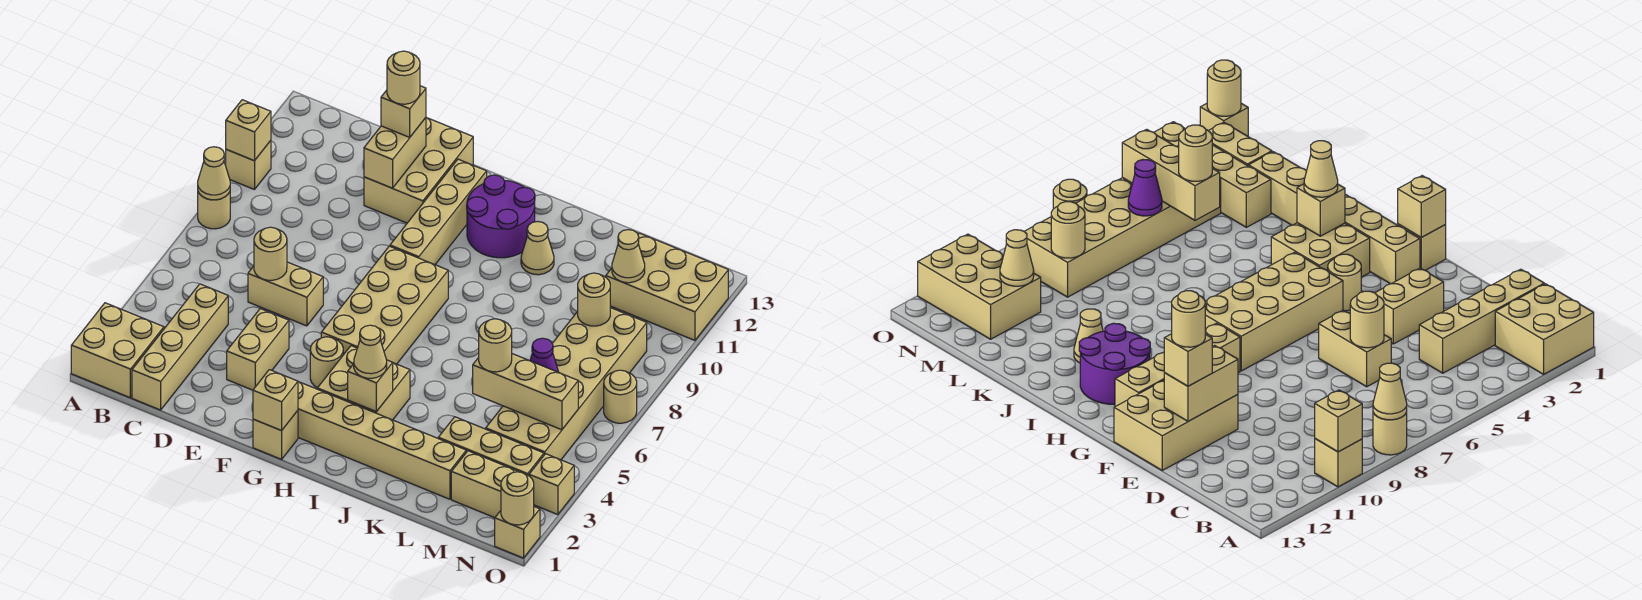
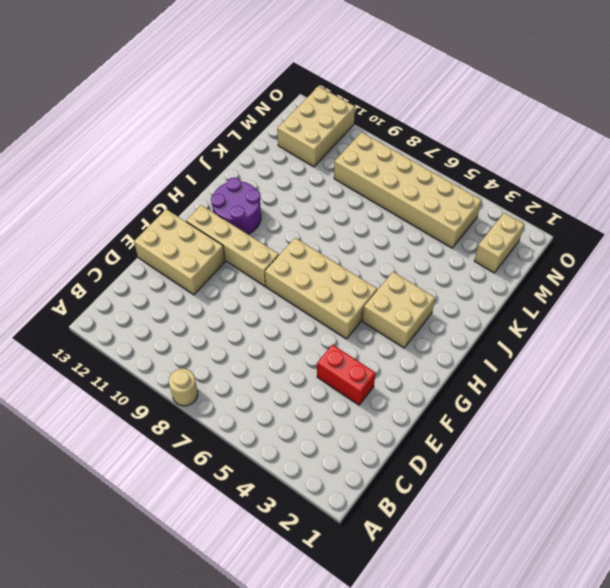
red brick E3:E4 level 1 -> tan brick E3:E4 level 1
none -> tan brick A1:B2 level 1
none -> tan brick A10 level 1
none -> tan brick C1:C4 level 1
none -> tan brick D6:E6 level 1

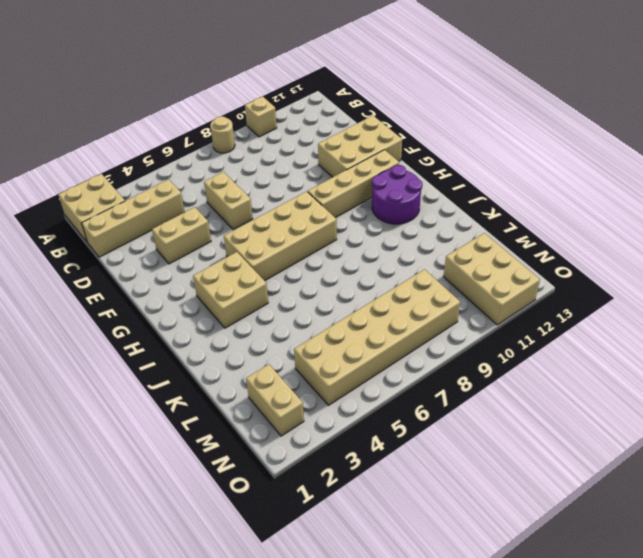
none -> tan brick G1 level 1
none -> tan brick G2:L2 level 1
none -> tan round brick G4 level 1
none -> tan cone J11 level 1

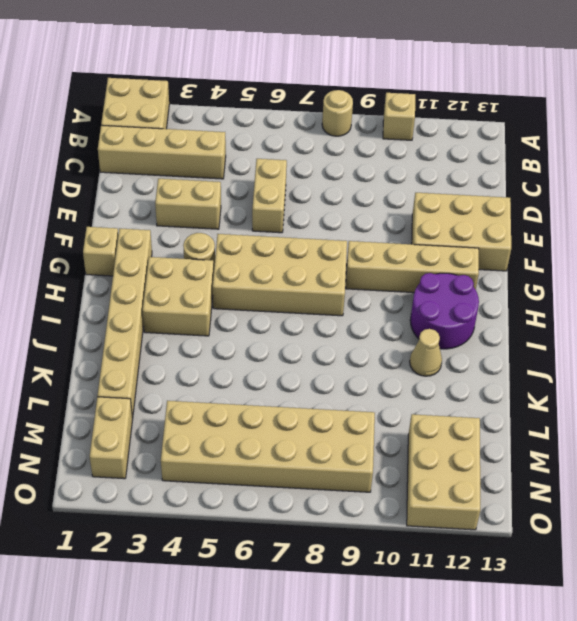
none -> tan brick L3:N3 level 1
none -> tan brick O1 level 1
none -> tan brick O3 level 1
none -> tan round brick O7 level 1

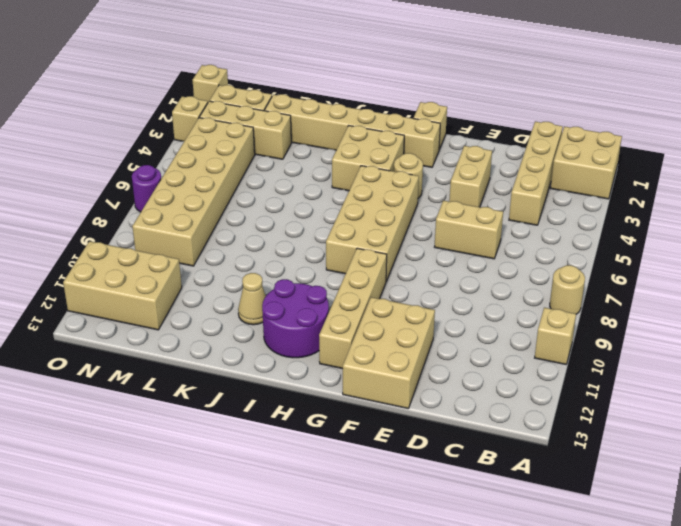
purple round brick O7 level 1 -> tan round brick O7 level 1
none -> tan cone A8 level 2
none -> tan brick A10 level 2
none -> tan round brick D6 level 2
none -> tan brick E11:E12 level 2

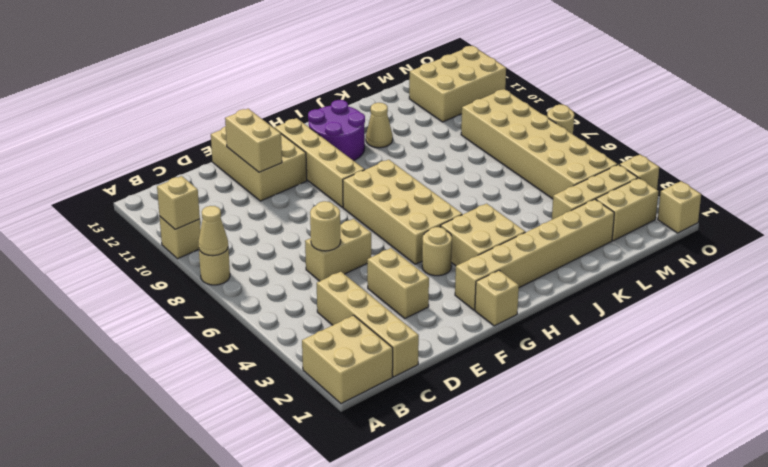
none -> tan brick G1 level 2
none -> tan brick I3 level 2
none -> tan brick L5:N5 level 2
none -> purple cone M6 level 2

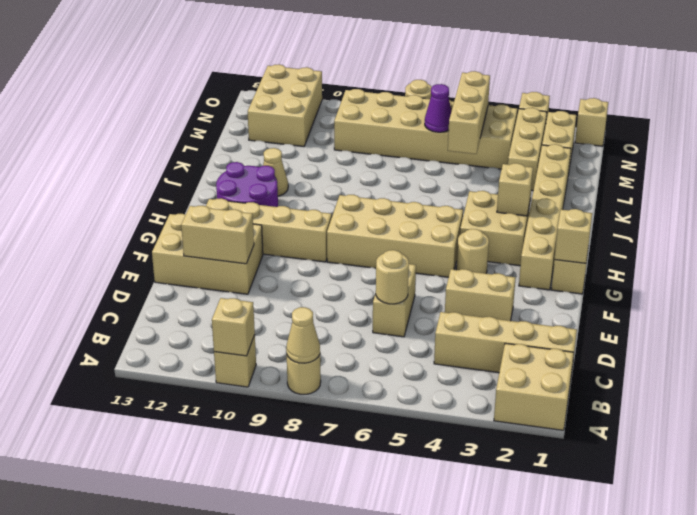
none -> tan round brick M9 level 2
none -> tan cone M11 level 2
none -> tan round brick O1 level 2
none -> tan brick E12 level 3

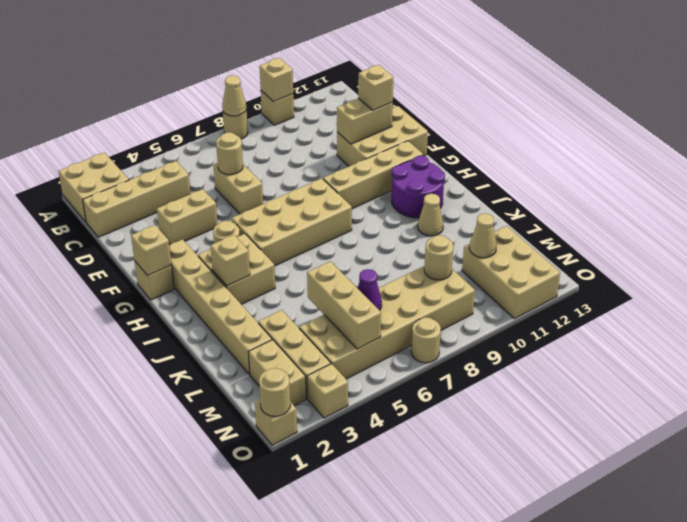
none -> tan cone I3 level 3
none -> tan round brick L5 level 3
none -> tan round brick E12 level 4

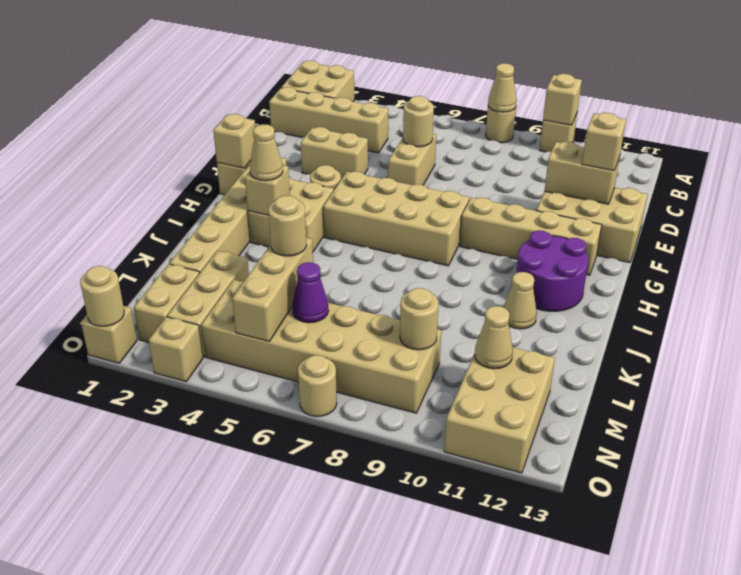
none -> tan round brick E12 level 4

